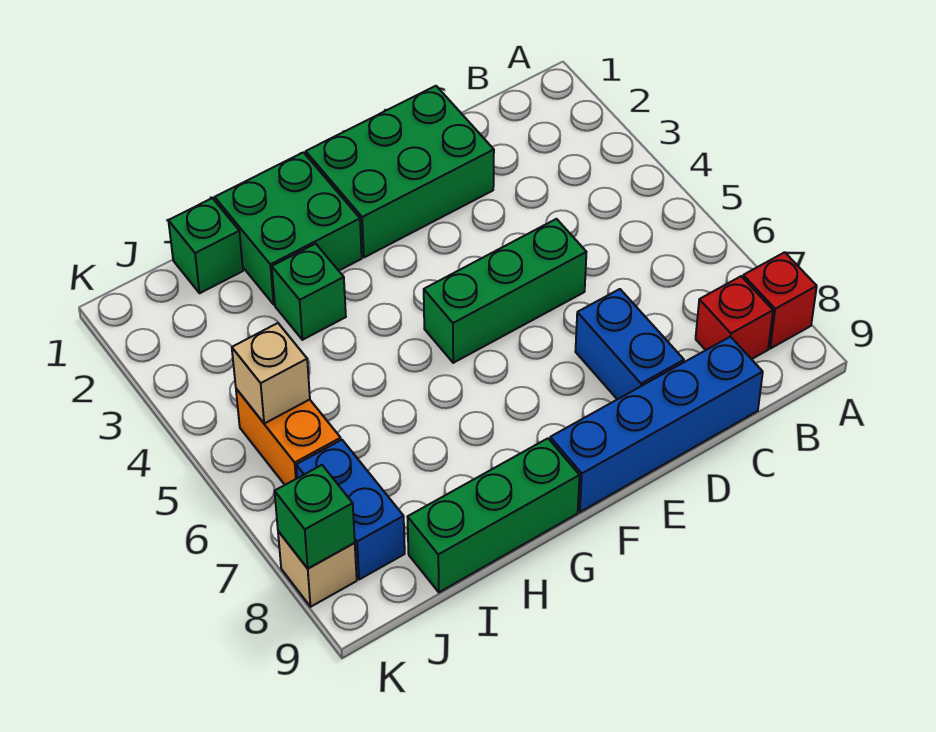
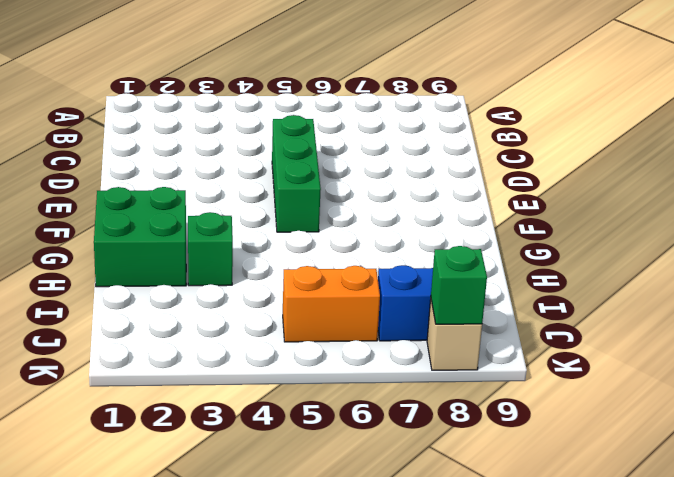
none -> red brick A8 level 1
none -> red brick B8 level 1
none -> blue brick C9:F9 level 1

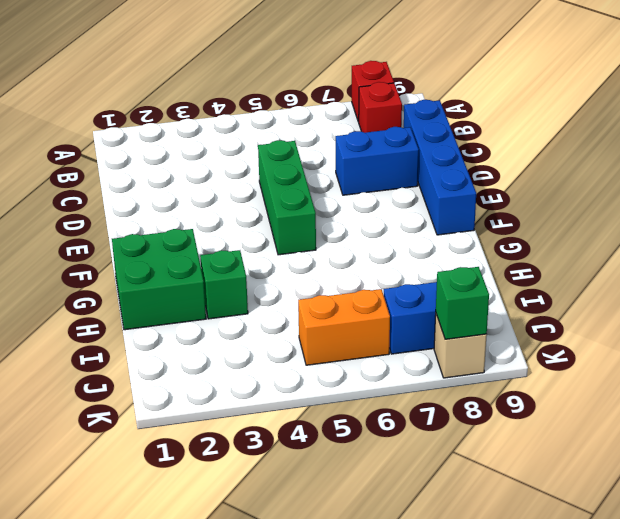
none -> green brick D1:F2 level 1
none -> green brick G9:I9 level 1
none -> green brick I1 level 1

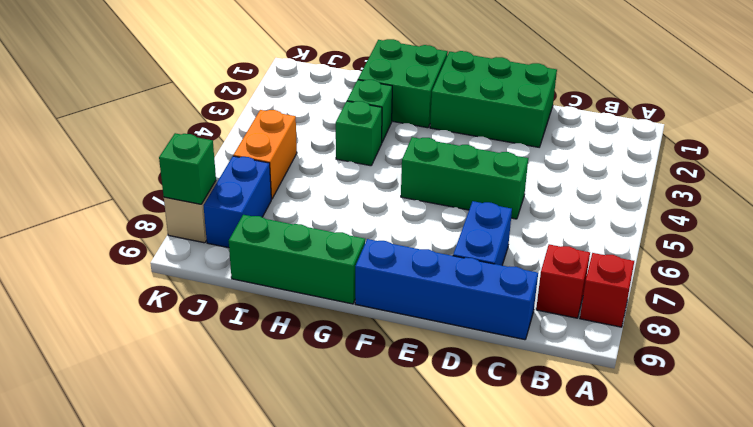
green brick H4 level 1 -> green brick I1 level 1
none -> tan brick J5 level 2

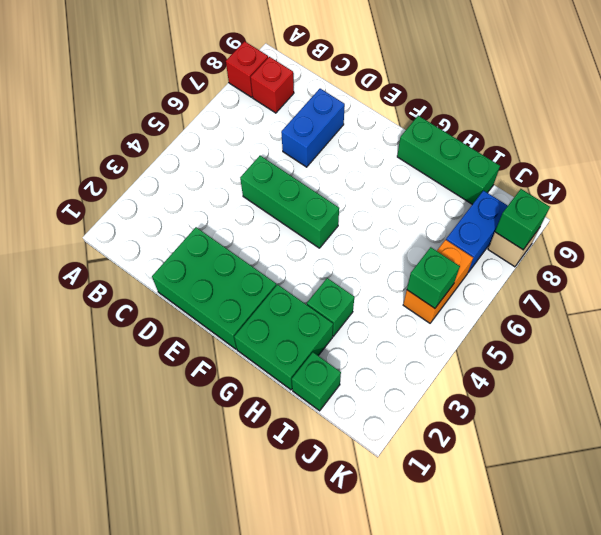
green brick J5 level 2 -> tan brick J5 level 2
none -> blue brick C9:F9 level 1

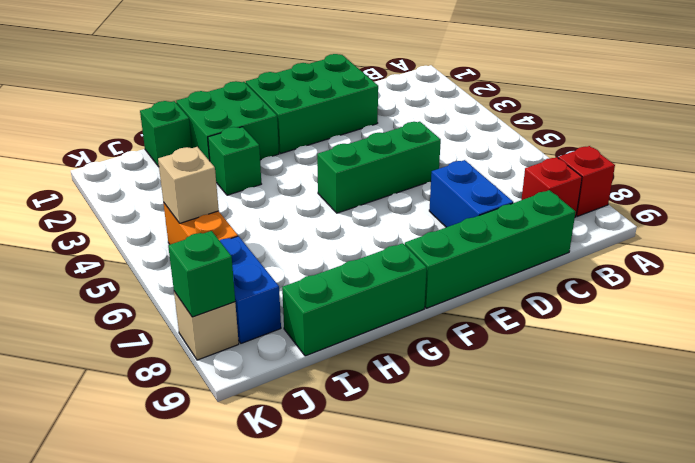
green brick C9:F9 level 1 -> blue brick C9:F9 level 1

